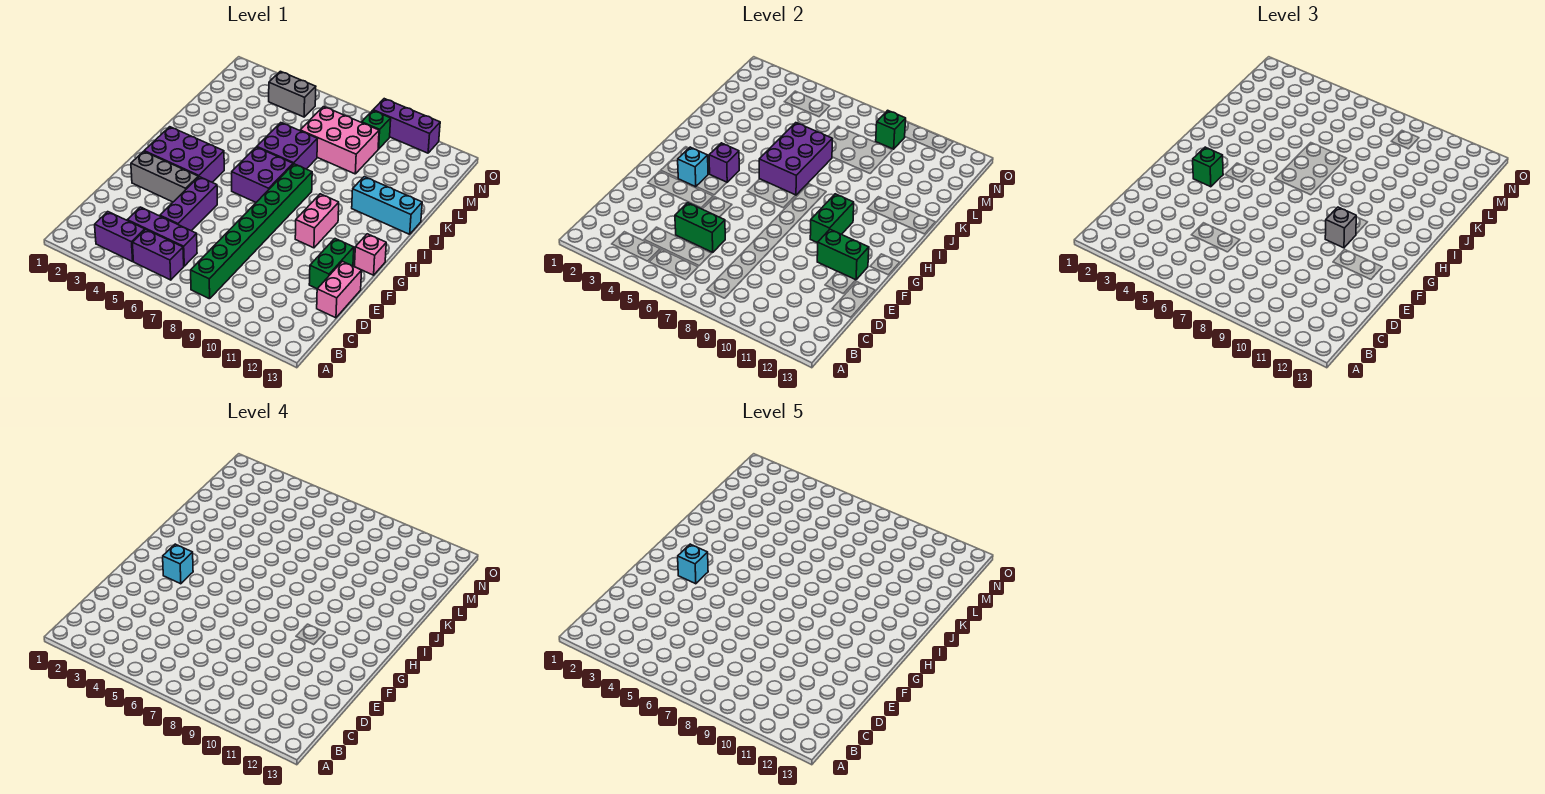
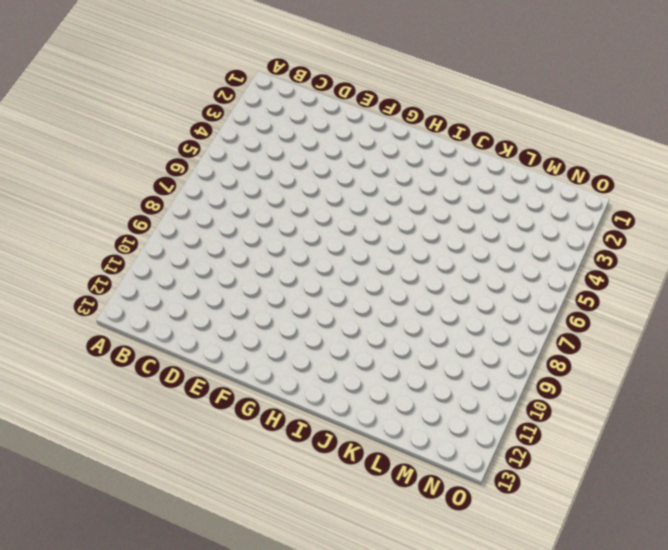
none -> purple brick B3:B4 level 1
none -> purple brick B5:B6 level 1
none -> green brick B8:I8 level 1

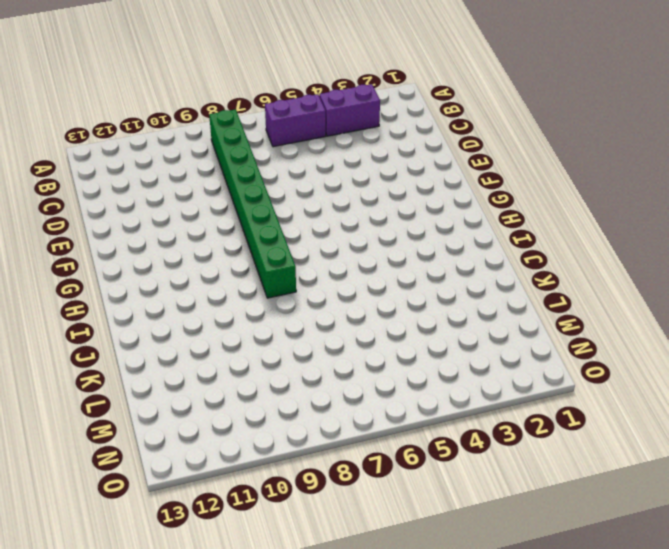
none -> purple brick C4:C6 level 1
none -> purple brick D5:F5 level 1
none -> pink brick D13:E13 level 1

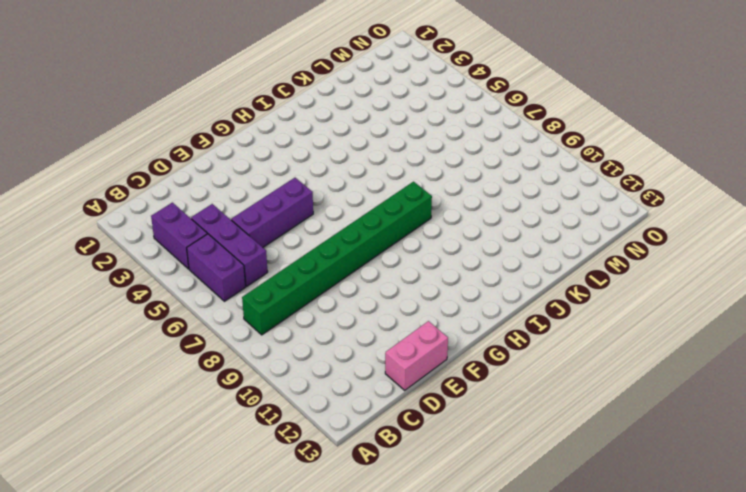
none -> green brick E12:F12 level 1
none -> grey brick F2:F4 level 1
none -> purple brick G2:H4 level 1

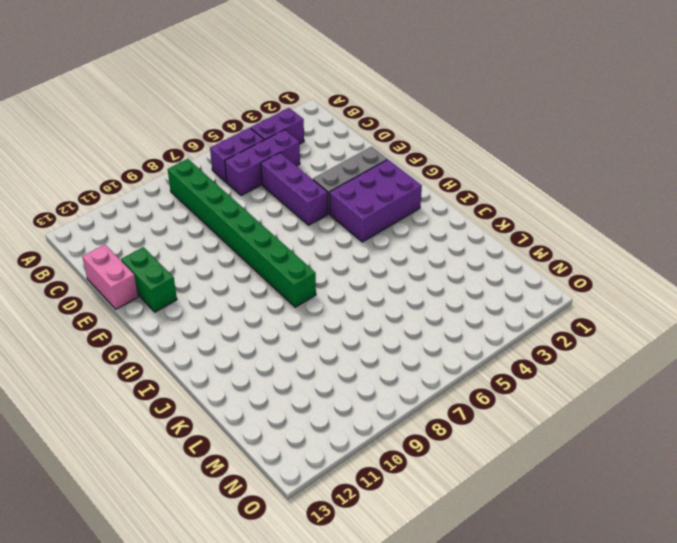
none -> pink brick G10:H10 level 1
none -> pink brick G13 level 1
none -> purple brick H6:I7 level 1

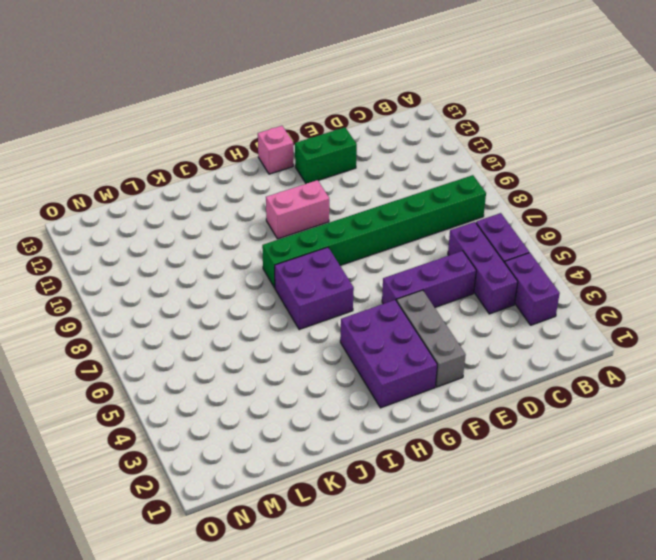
none -> pink brick D13:E13 level 1
none -> purple brick J6:K7 level 1
none -> cyan brick J11:J13 level 1

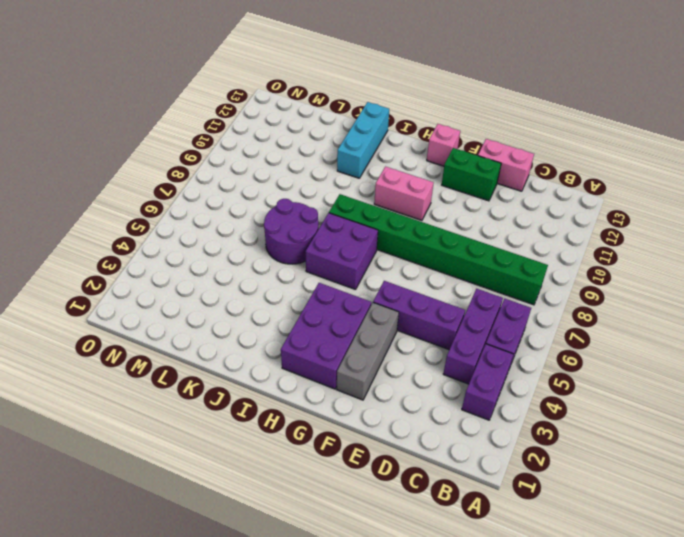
purple round brick J6:K7 level 1 -> purple brick J6:K7 level 1
none -> pink brick L7:M9 level 1
none -> grey brick N4:N5 level 1
none -> green brick N9 level 1

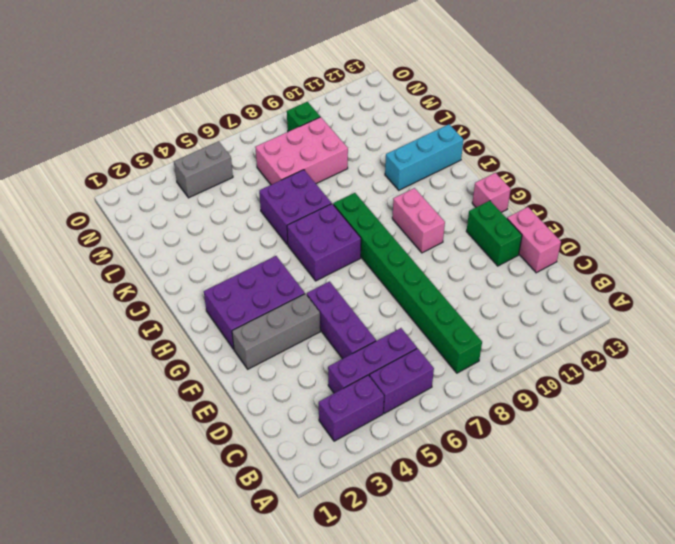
none -> purple brick O9:O11 level 1
none -> green brick D5:D6 level 2
none -> green brick F11:F12 level 2

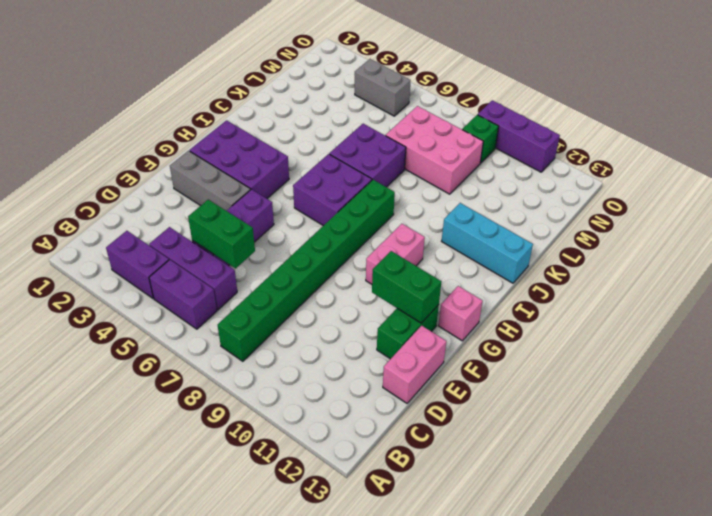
none -> cyan brick G3 level 2
none -> green brick G10:H10 level 2
none -> purple brick H4 level 2

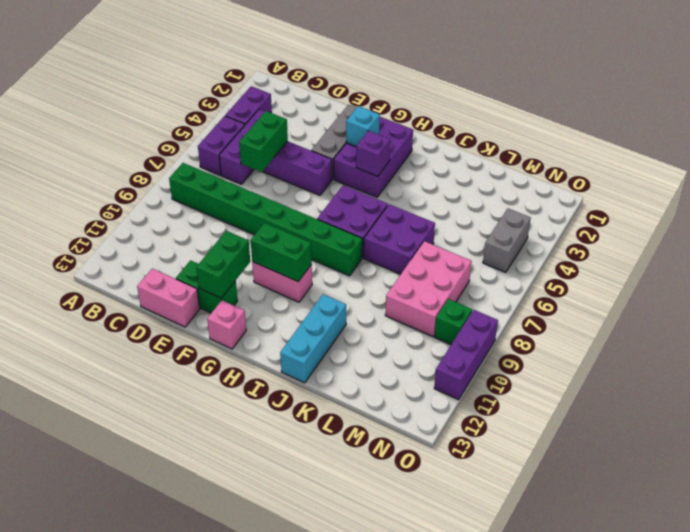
none -> purple brick I6:K7 level 2
none -> green brick N9 level 2
none -> green brick G3 level 3

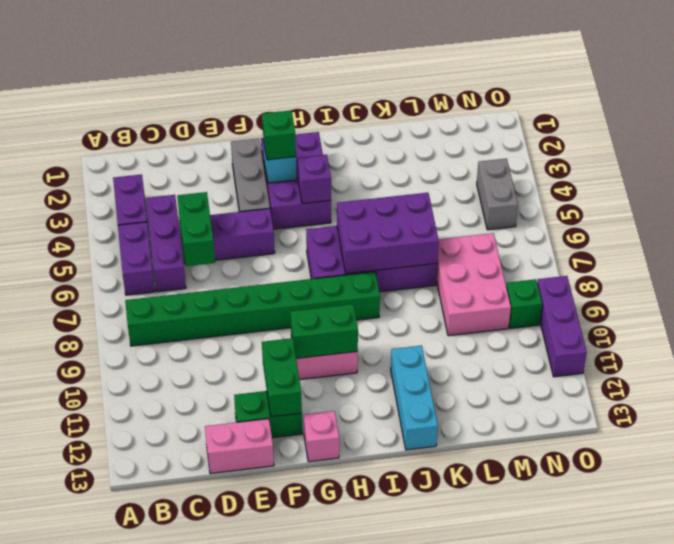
none -> green brick N9 level 2
none -> grey brick G10 level 3
none -> cyan brick G3 level 4

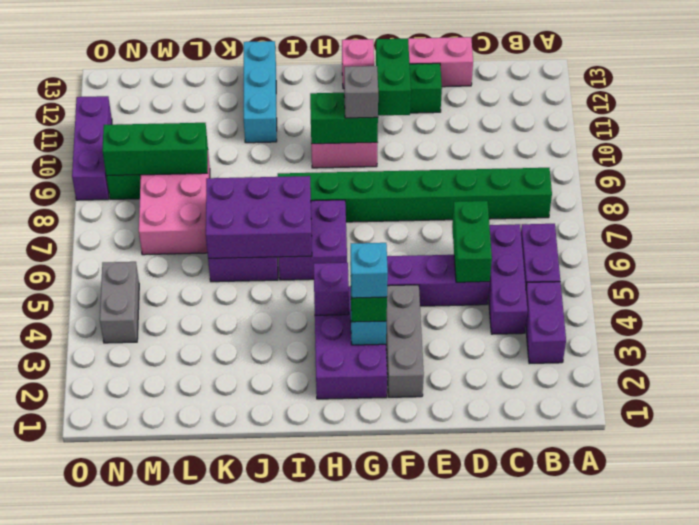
green brick L9:N9 level 2 -> green brick N9 level 2
none -> cyan brick G3 level 5

